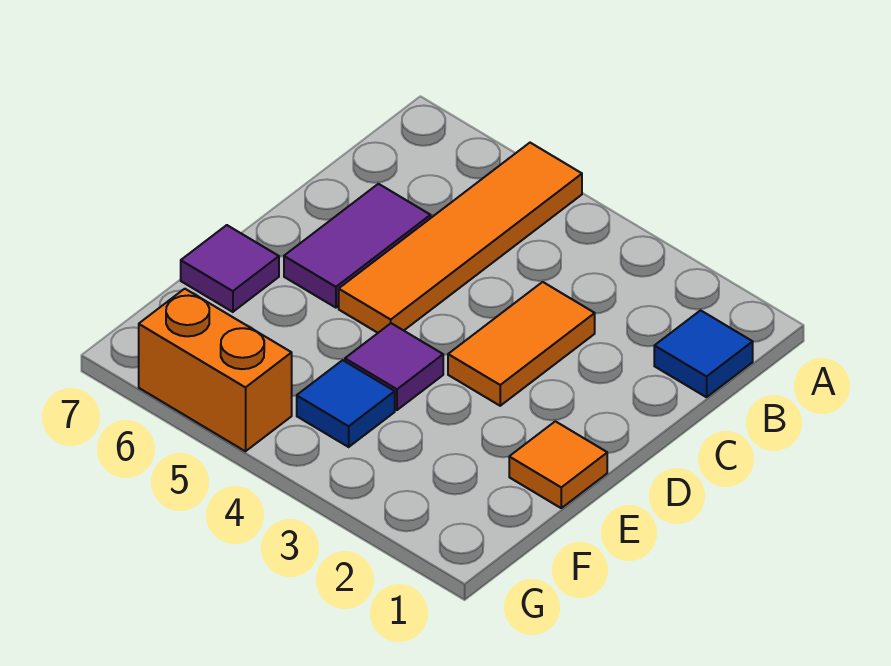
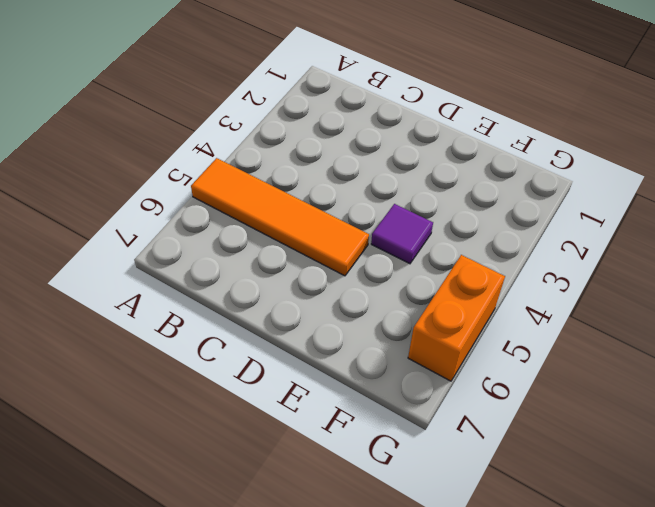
none -> blue tile B1 level 1
none -> orange tile C3:D3 level 1

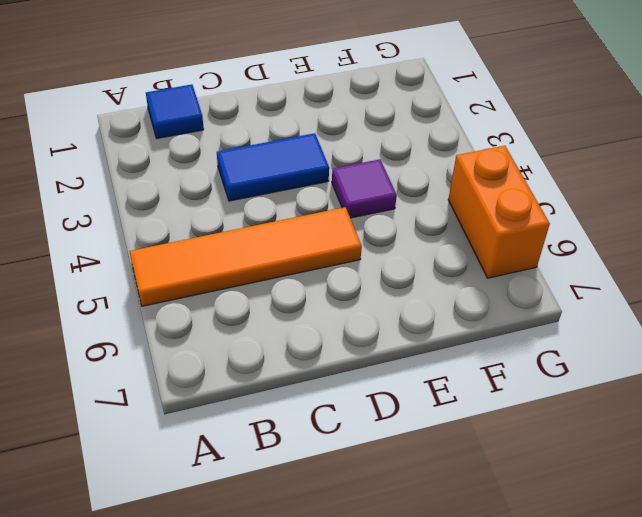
blue tile C3:D3 level 1 -> orange tile C3:D3 level 1
none -> purple tile C6:D6 level 1
none -> orange tile E1 level 1

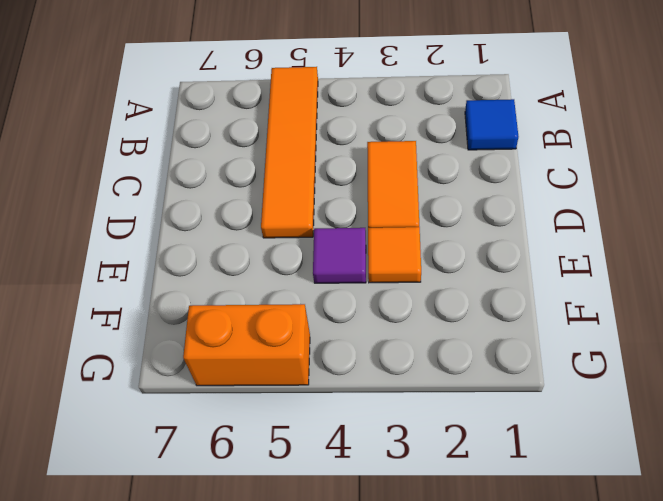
orange tile E3 level 1 -> orange tile E1 level 1
none -> purple tile C6:D6 level 1
none -> purple tile E7 level 1

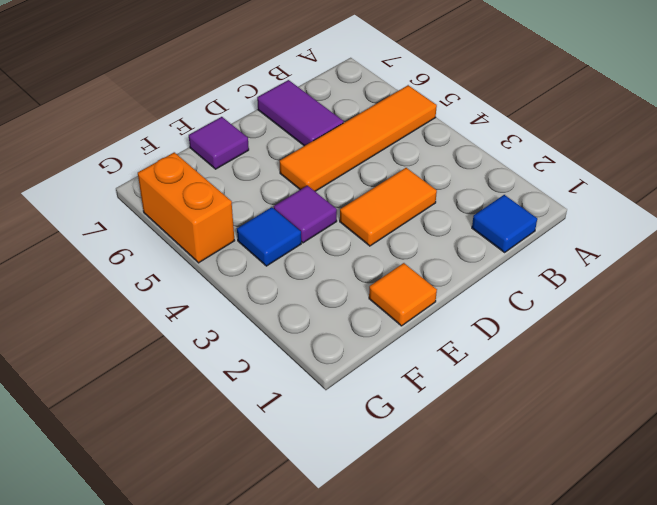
purple tile C6:C7 level 1 -> purple tile C6:D6 level 1

